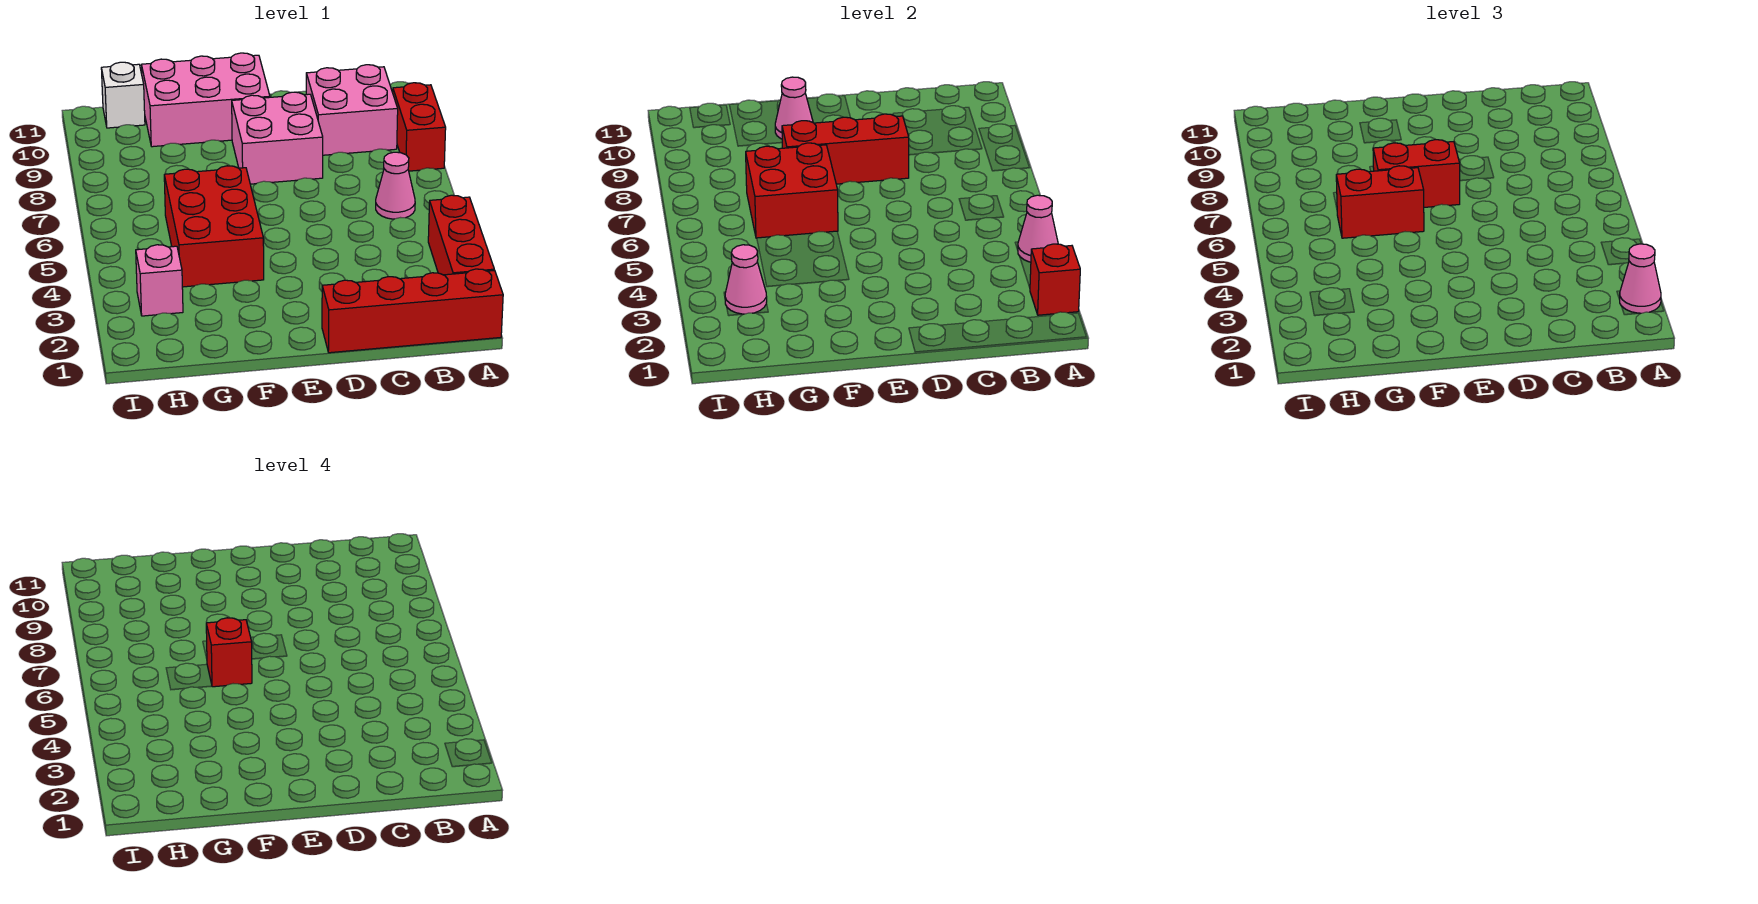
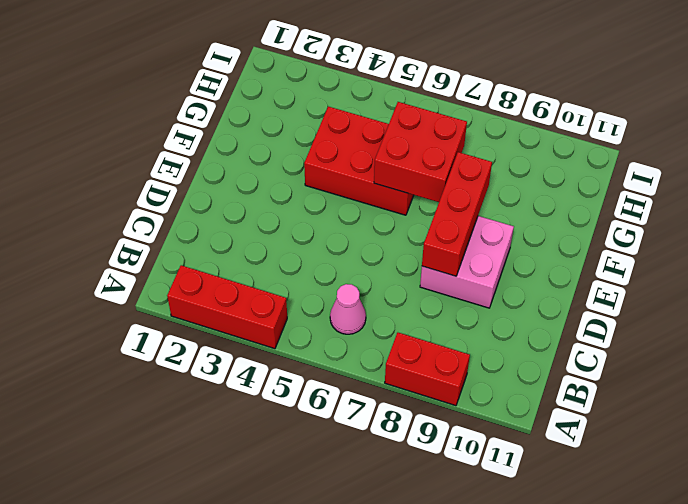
none -> red brick A1:D1 level 1
none -> pink brick B9:C10 level 1
none -> pink brick E10:G11 level 1

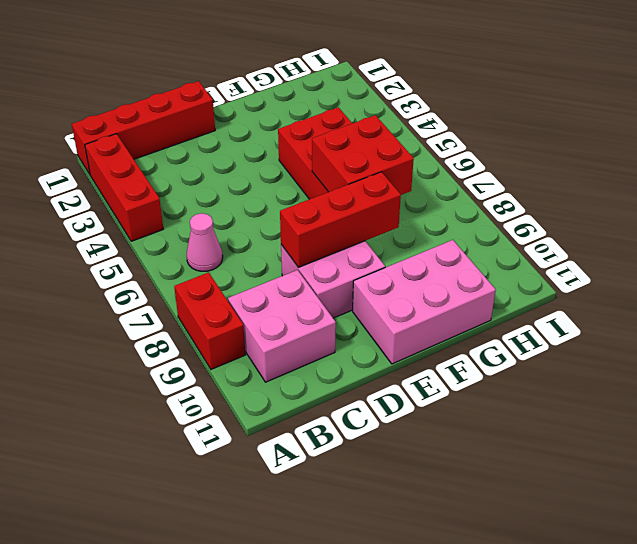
none -> pink brick H3 level 1
none -> white brick H11 level 1
none -> red brick A2 level 2

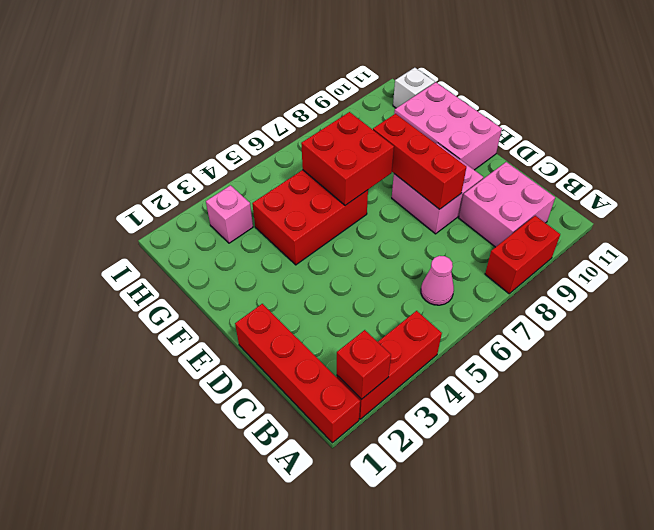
none -> pink cone A4 level 2
none -> pink cone F10 level 2
none -> pink cone H3 level 2

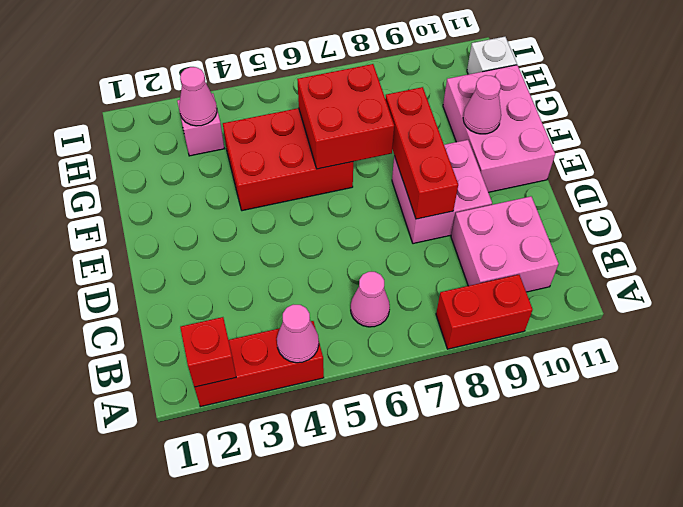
none -> red brick A1:D1 level 1
none -> pink cone A2 level 3
none -> red brick E7:F7 level 3

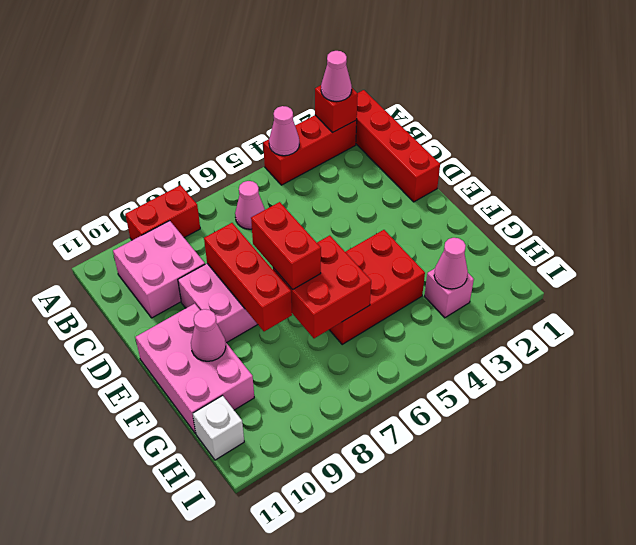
none -> red brick F6:G6 level 3
none -> red brick F6 level 4

